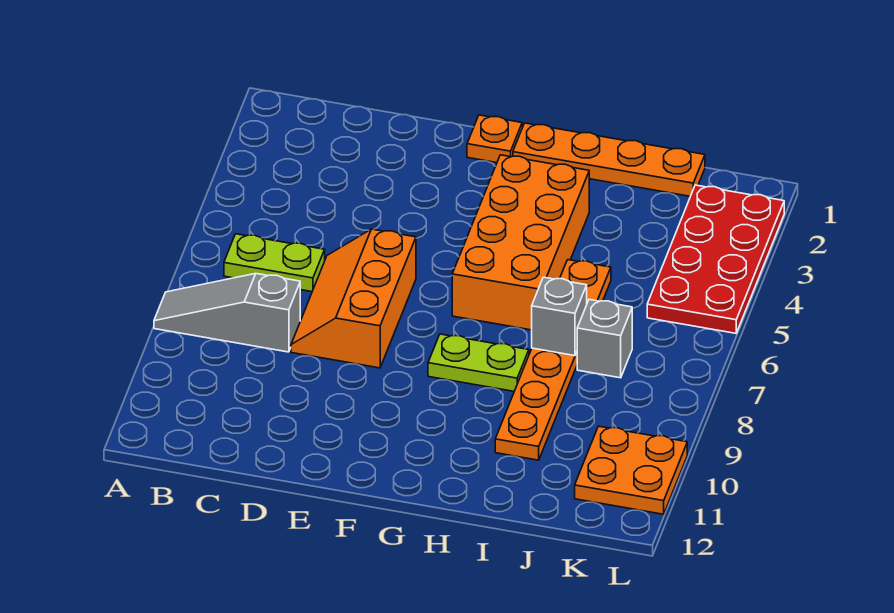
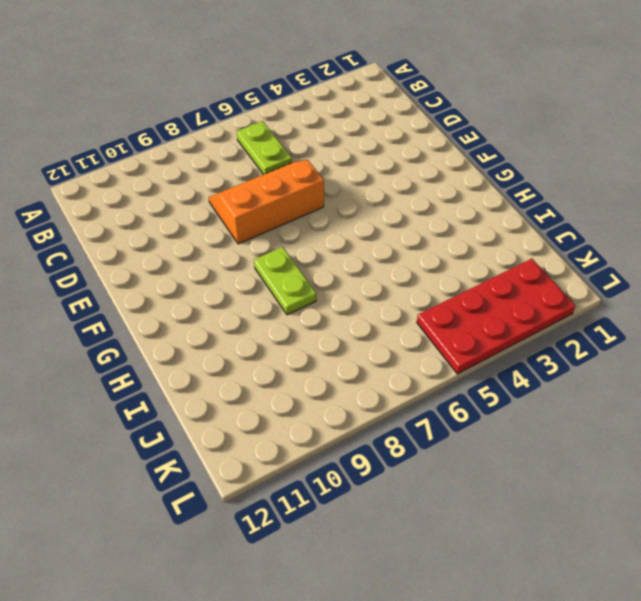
none -> grey slope A8:C8 level 1 top C
none -> orange plate F1 level 1
none -> orange plate G1:J1 level 1

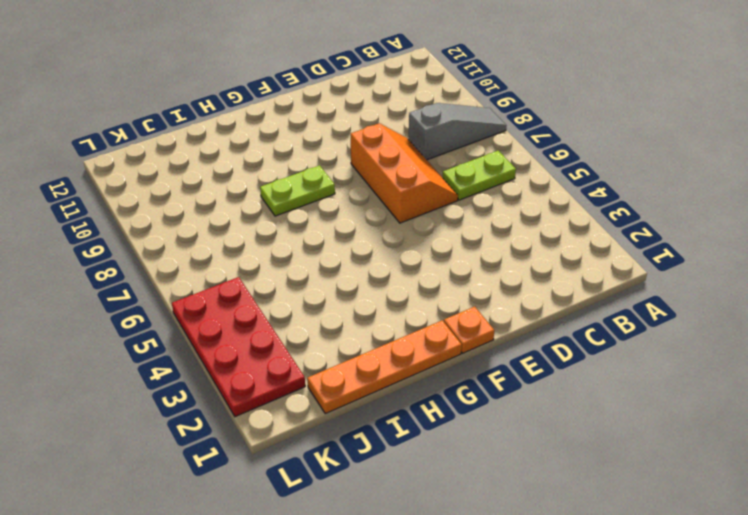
none -> orange brick G3:H6 level 1
none -> orange plate I5:I10 level 1
none -> grey brick J7 level 1

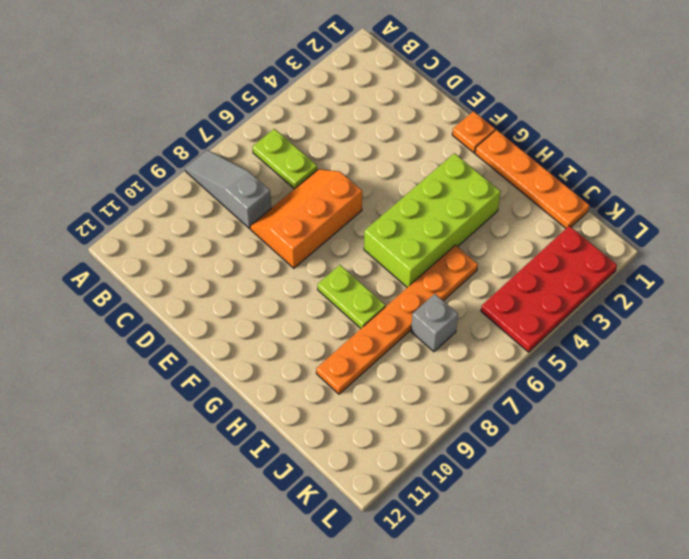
lime brick G3:H6 level 1 -> orange brick G3:H6 level 1
none -> orange plate K10:L11 level 1
none -> grey brick I7 level 2

